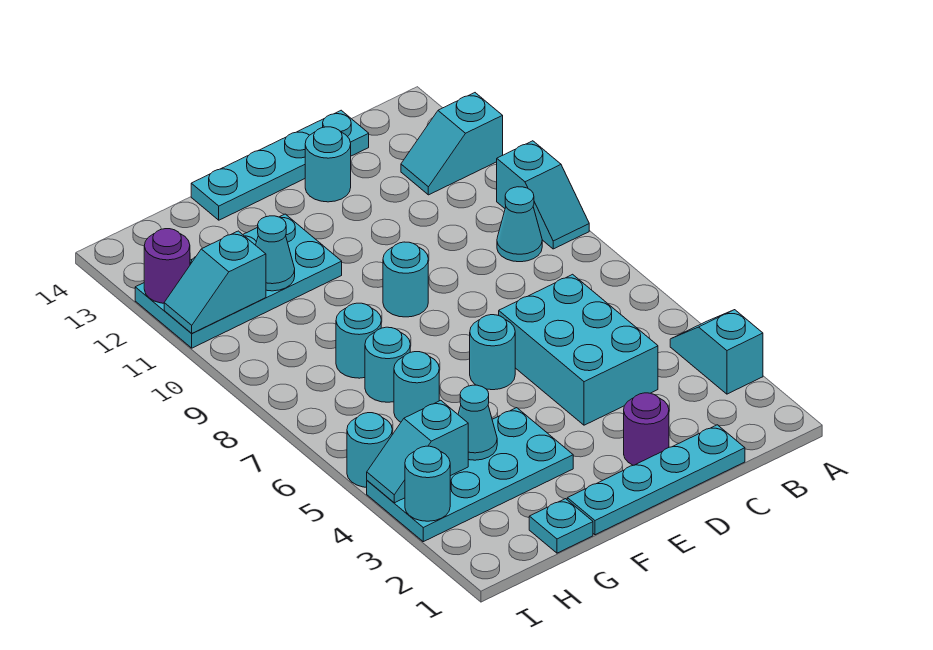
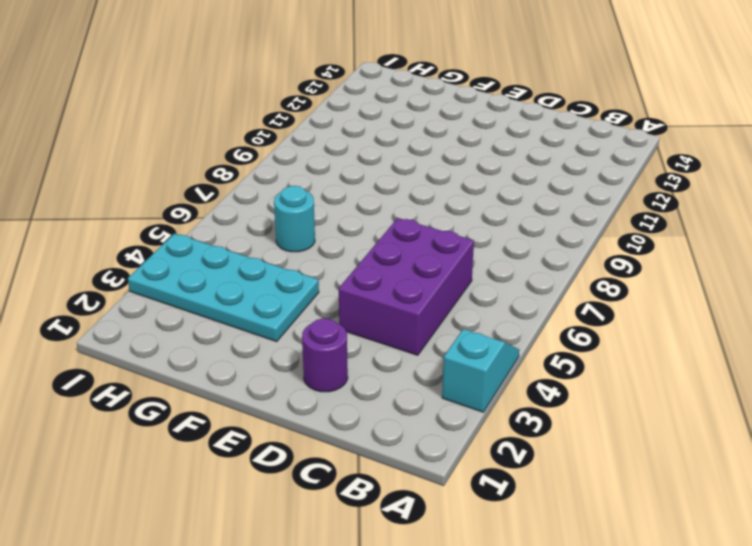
purple brick C4:D6 level 1 -> cyan brick C4:D6 level 1
none -> cyan slope A9:A10 level 1 top 10
none -> cyan slope A12:B12 level 1 top A
none -> cyan cone B9 level 1

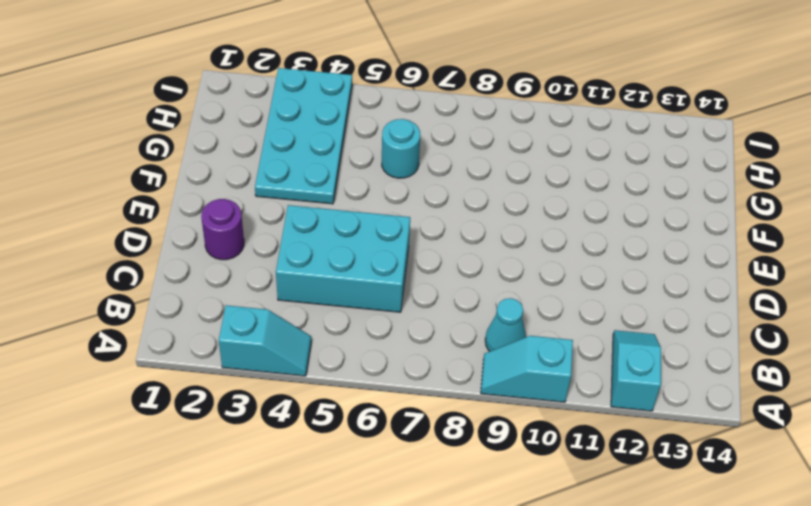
none -> cyan plate C1:F1 level 1
none -> cyan plate C14:F14 level 1
none -> cyan round brick D13 level 1

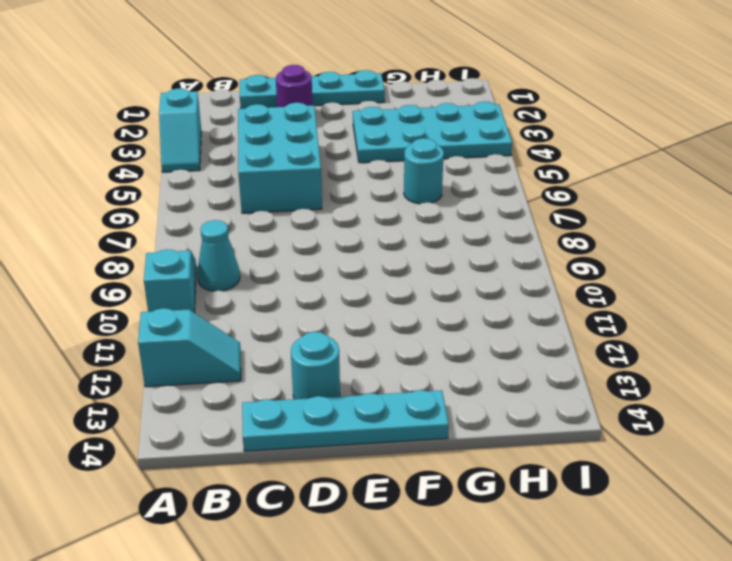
none -> cyan round brick E6 level 1
none -> cyan round brick E9 level 1
none -> cyan plate F11:I12 level 1

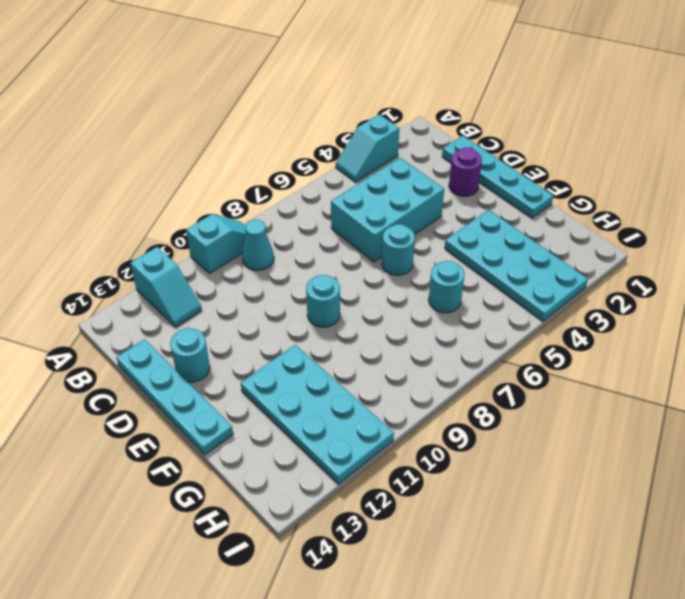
none -> cyan plate G1 level 1
none -> cyan round brick G7 level 1
none -> cyan round brick G8 level 1

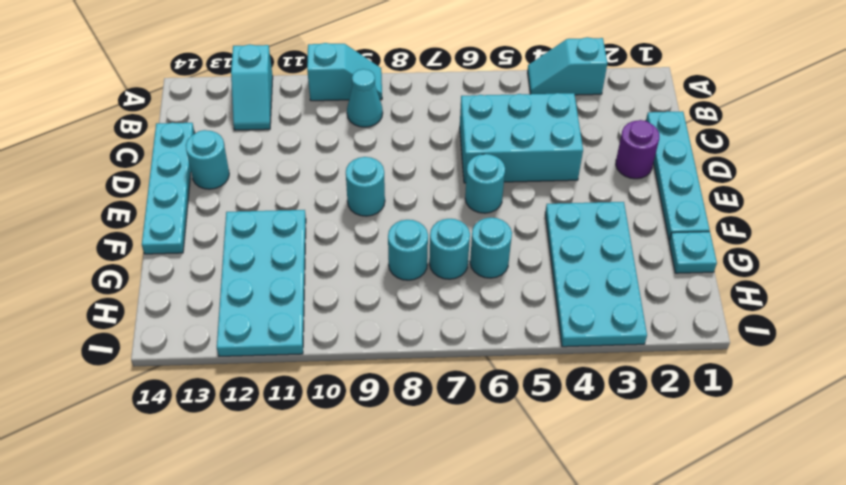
none -> cyan round brick I5 level 1
none -> cyan cone G4 level 2
none -> cyan cone G11 level 2

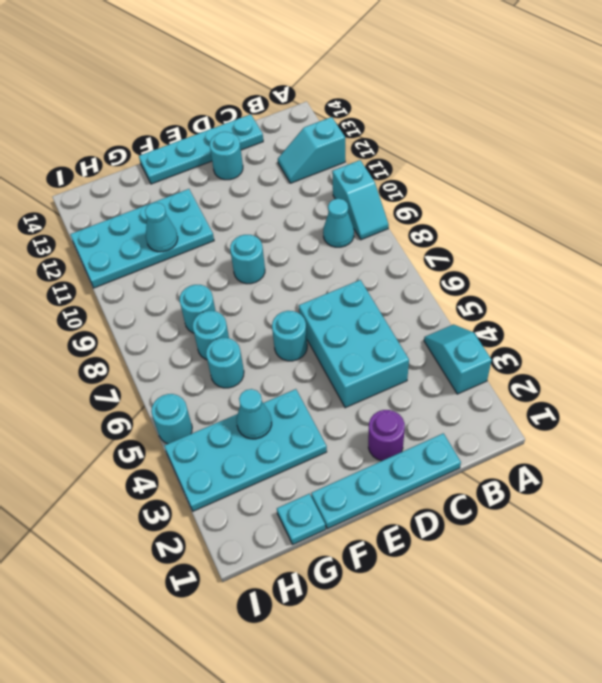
none -> cyan slope H4:I4 level 2 top H
none -> cyan slope H11:I11 level 2 top H
none -> cyan round brick I3 level 2

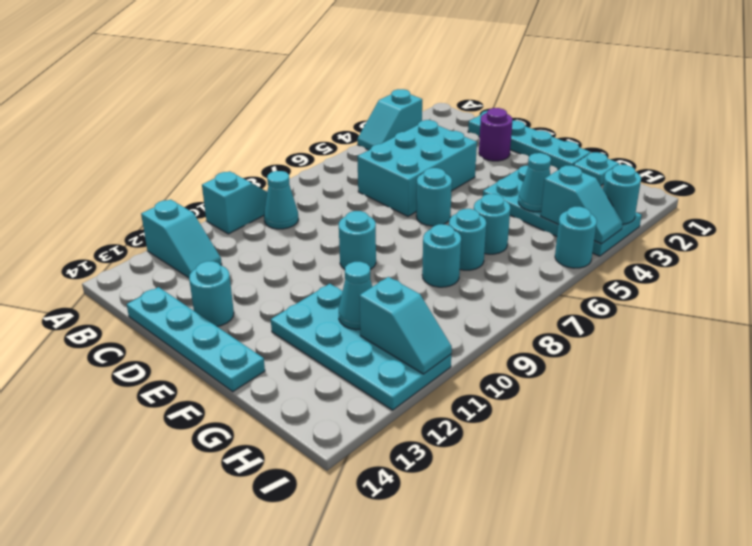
none -> purple round brick I12 level 2

